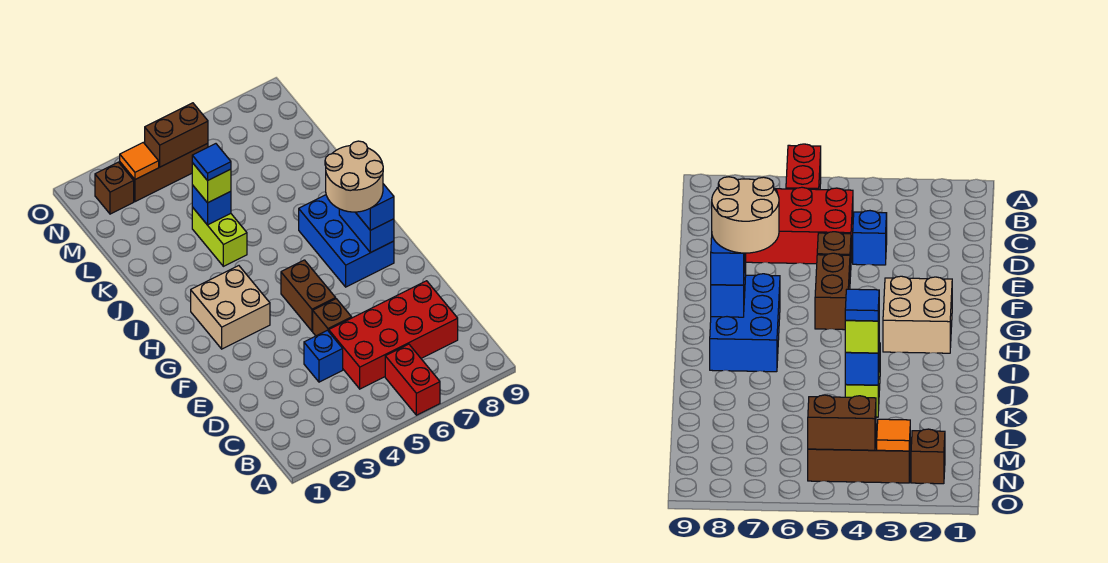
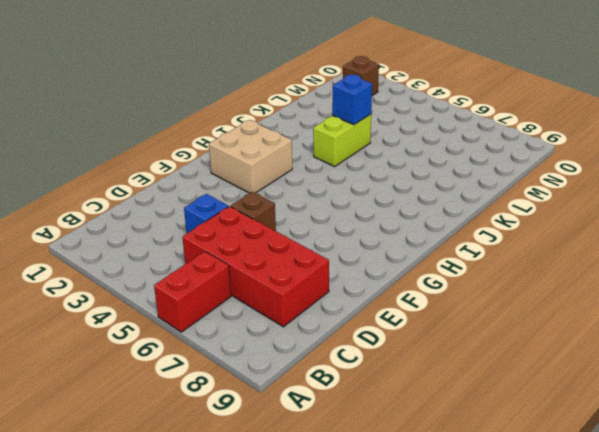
none -> brown brick F5:G5 level 1
none -> blue brick G7:I8 level 1
none -> brown brick N3:N5 level 1

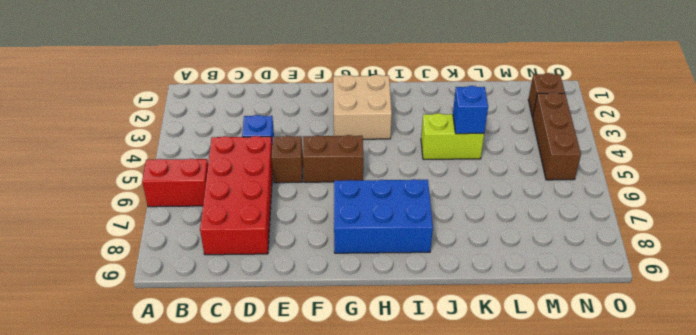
none -> blue brick G8:H8 level 2
none -> orange tile N3 level 2
none -> brown brick N4:N5 level 2

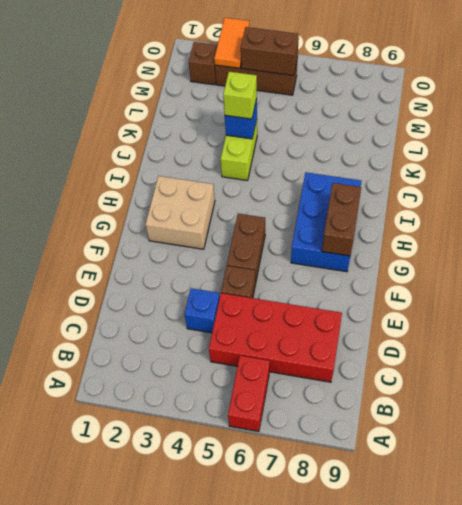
brown brick G8:H8 level 2 -> blue brick G8:H8 level 2
orange tile N3:O3 level 2 -> orange tile N3 level 2
none -> blue brick G8:H8 level 3
none -> tan round brick G7:H8 level 4
none -> blue tile K4 level 4

